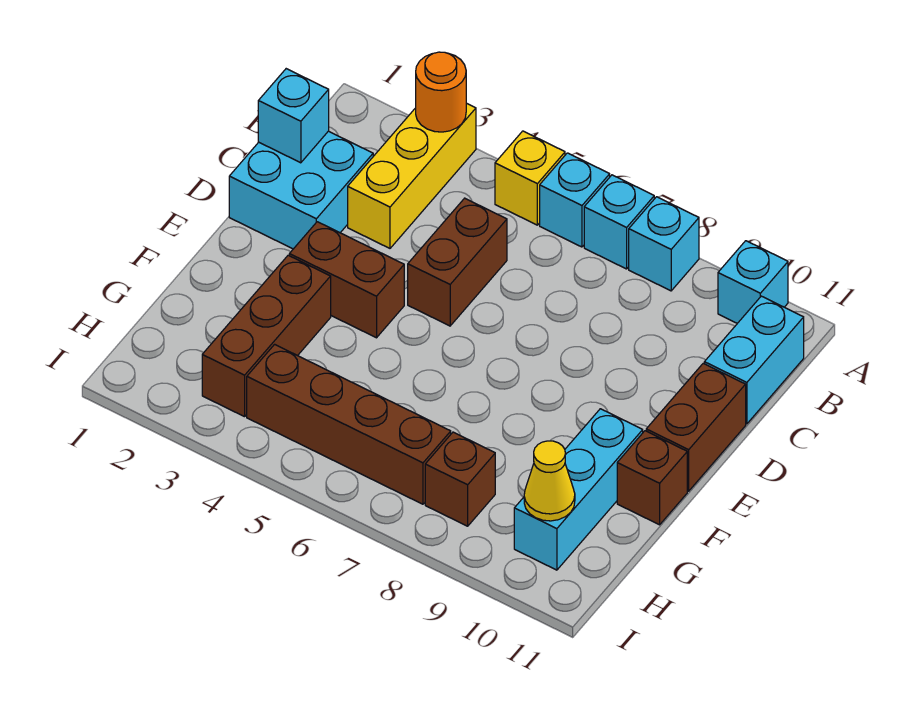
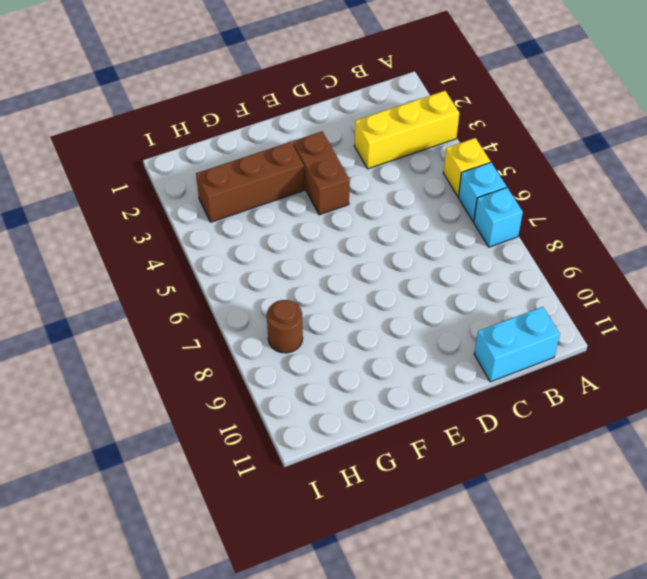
brown round brick H8 level 1 -> brown brick H8 level 1
none -> cyan brick A8 level 1
none -> cyan brick A10 level 1
none -> cyan brick C1:D2 level 1

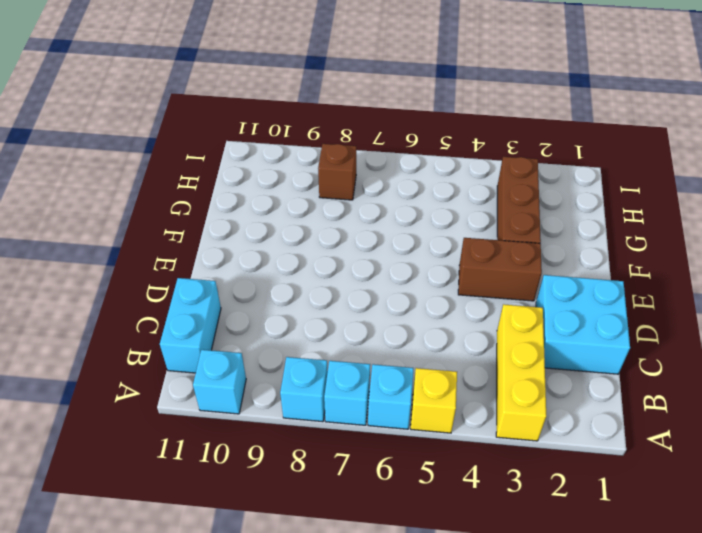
none -> brown brick C5:D5 level 1
none -> brown brick D11:E11 level 1
none -> cyan brick F10:H10 level 1

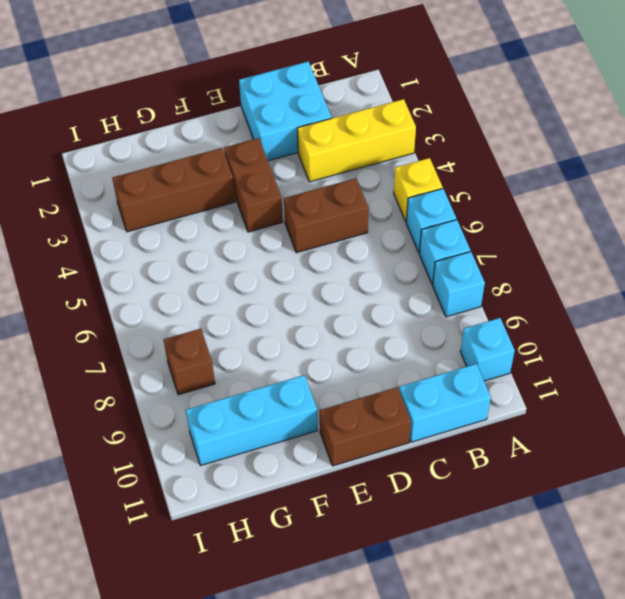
none -> brown brick F11 level 1
none -> brown brick H4:H7 level 1
none -> orange round brick A3 level 2

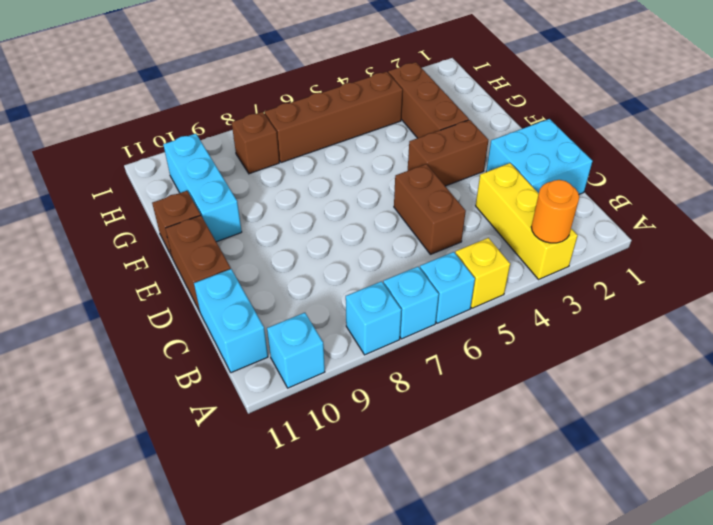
none -> cyan brick C1 level 2
none -> yellow cone H10 level 2

